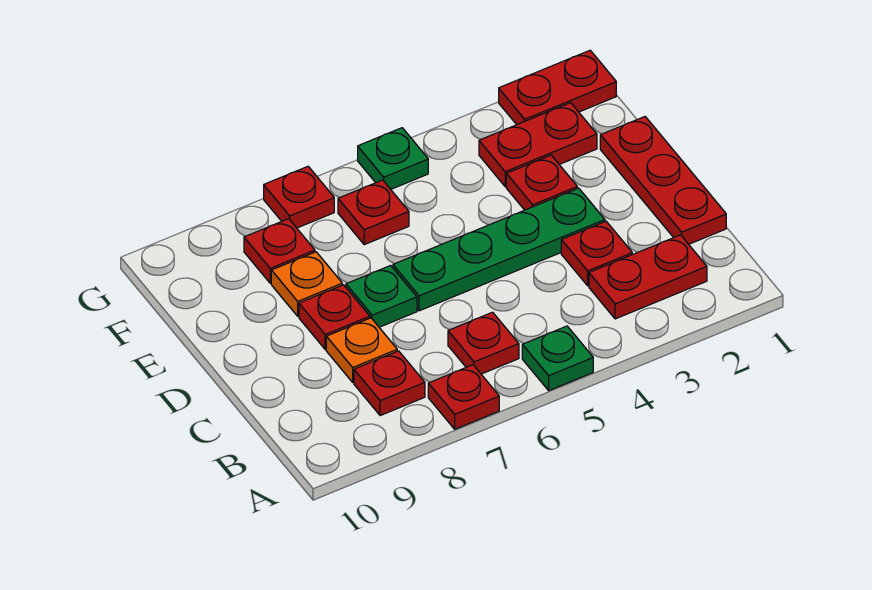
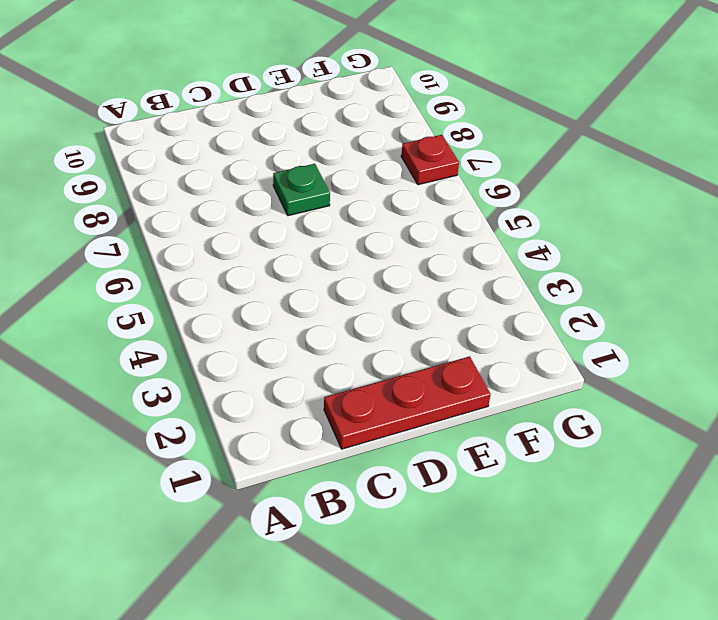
none -> green plate A5 level 1
none -> red plate A7 level 1
none -> red plate B2:B3 level 1

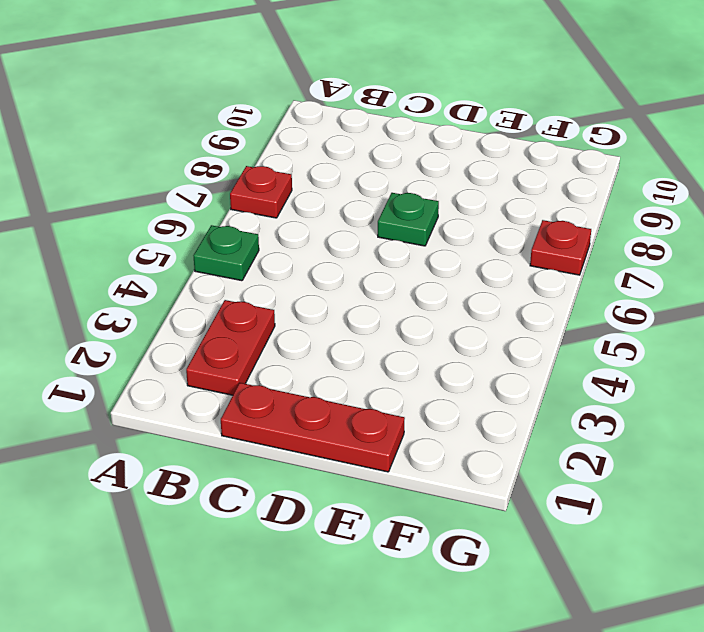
none -> red plate B6 level 1
none -> red plate B8 level 1
none -> red plate C3 level 1

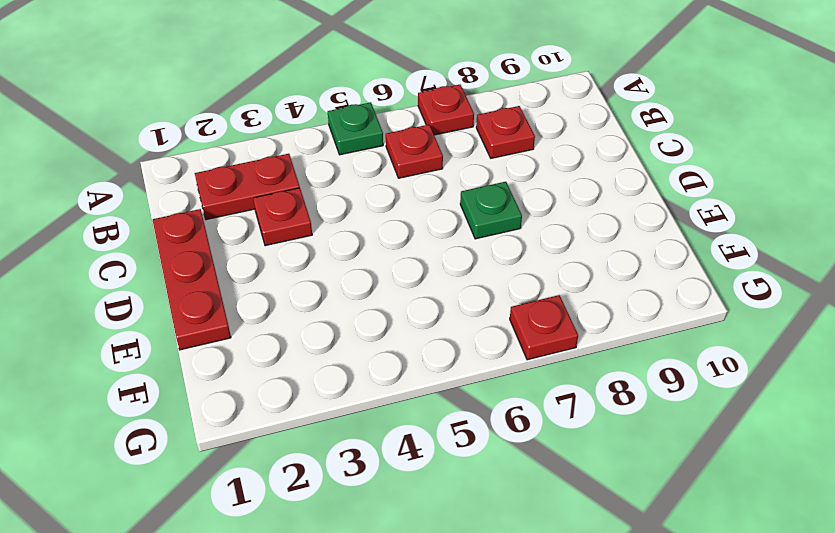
none -> orange plate C8 level 1
none -> green plate D3:D6 level 1
none -> red plate D8 level 1

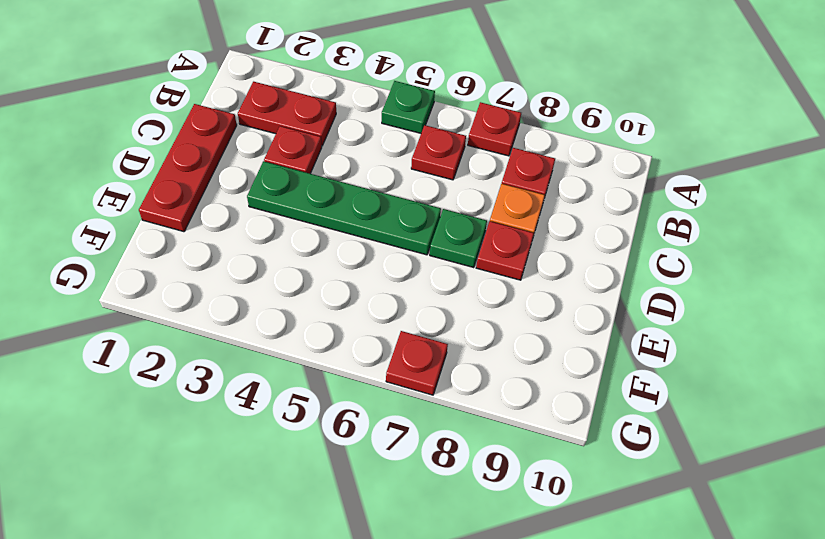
none -> red plate E3 level 1
none -> orange plate E8 level 1
none -> red plate F2:F3 level 1

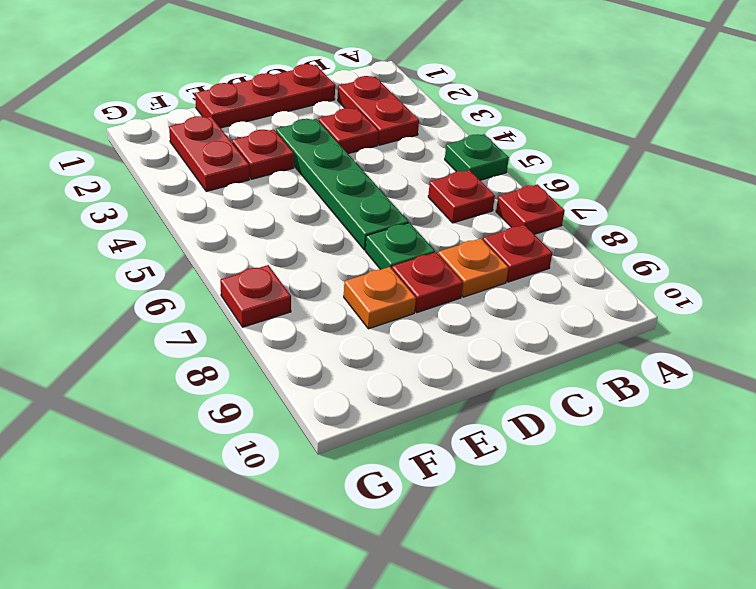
none -> red plate F6 level 1
none -> red plate F8 level 1
none -> red plate G1:G2 level 1

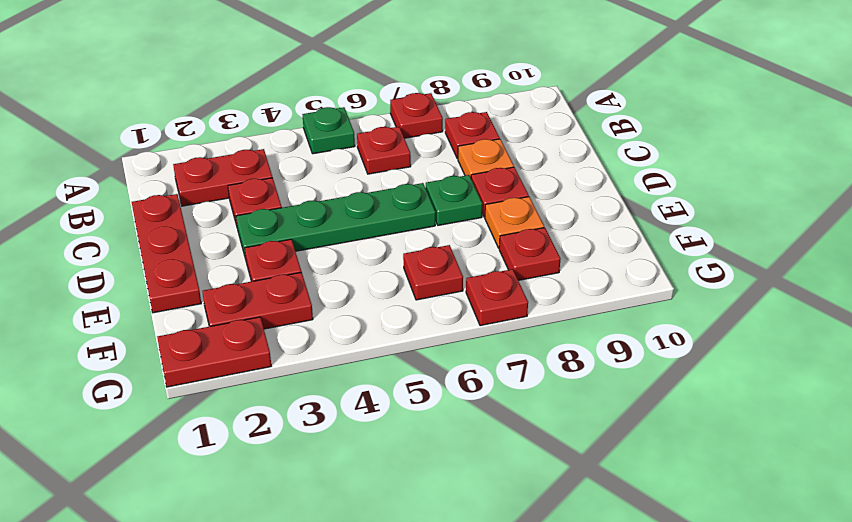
none -> green plate G5 level 1

